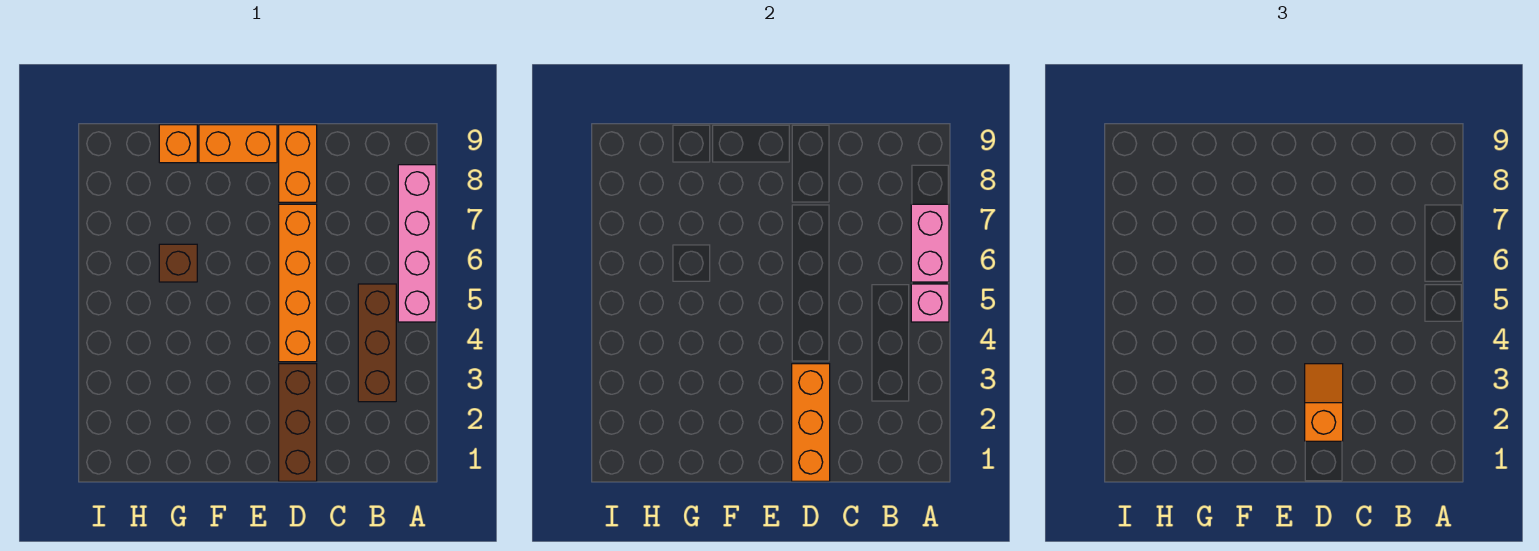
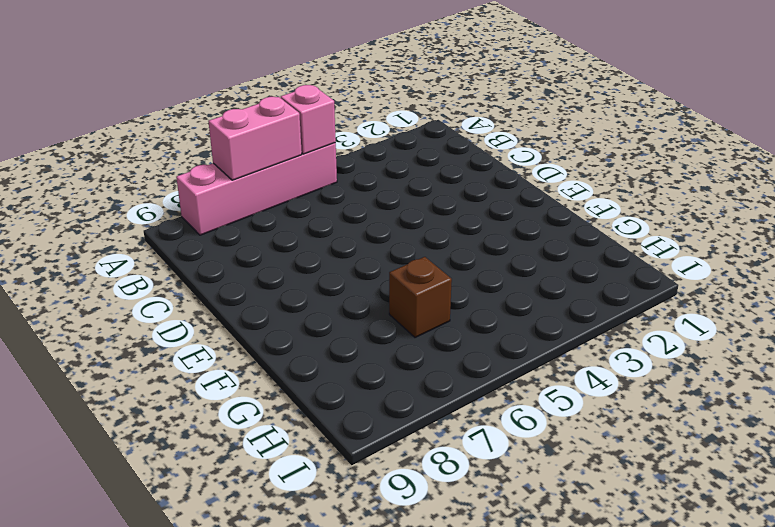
none -> brown brick B3:B5 level 1
none -> brown brick D1:D3 level 1
none -> orange brick D4:D7 level 1

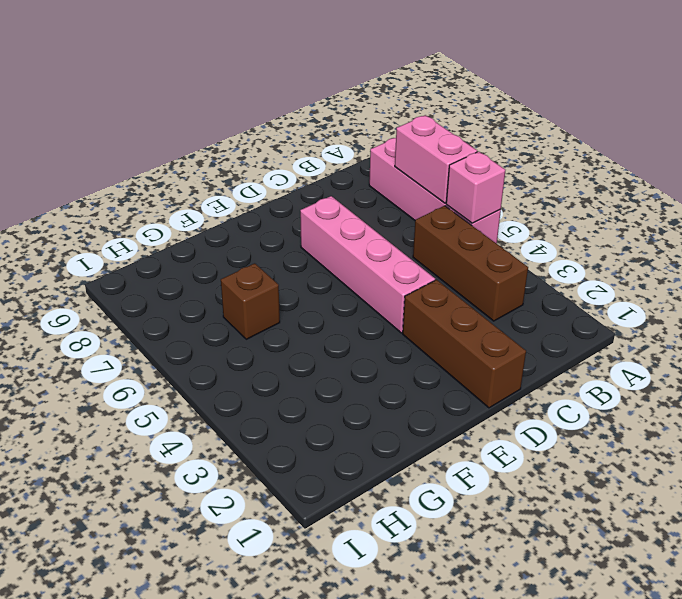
pink brick D4:D7 level 1 -> orange brick D4:D7 level 1
none -> orange brick D8:D9 level 1
none -> orange brick E9:F9 level 1
none -> orange brick G9 level 1

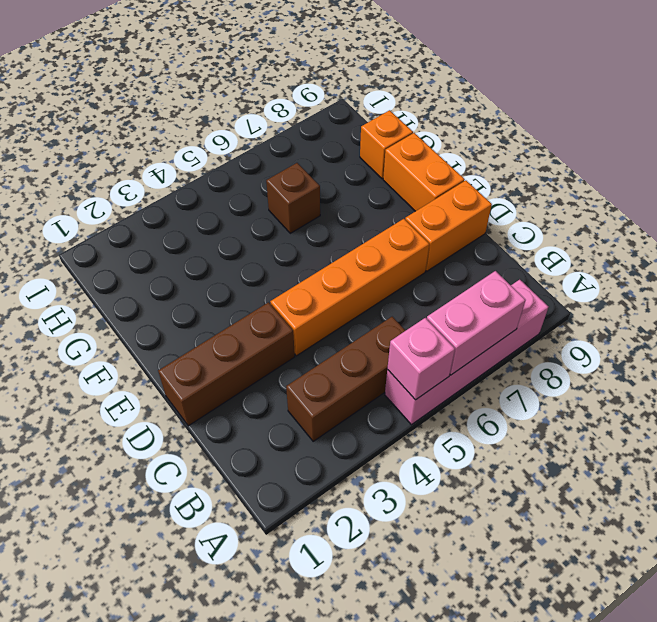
none -> orange brick D1:D3 level 2
none -> orange slope D2:D3 level 3 top 2

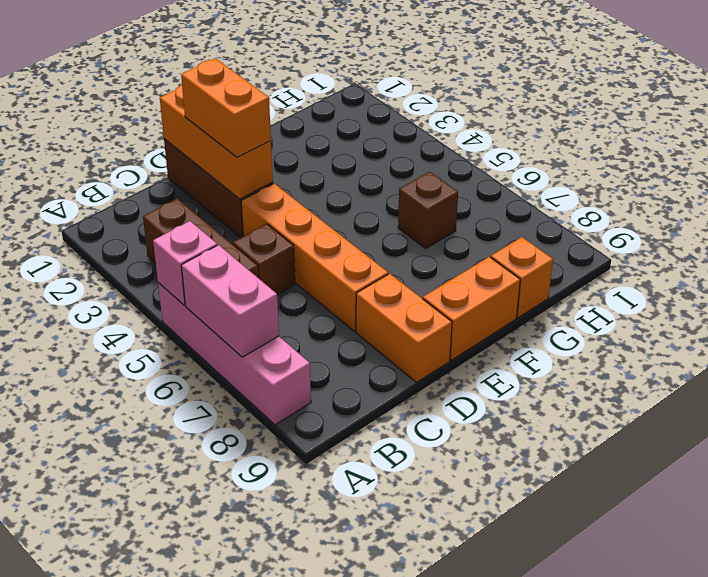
brown brick C5 level 1 -> none
orange brick D2:D3 level 3 -> orange slope D2:D3 level 3 top 2

